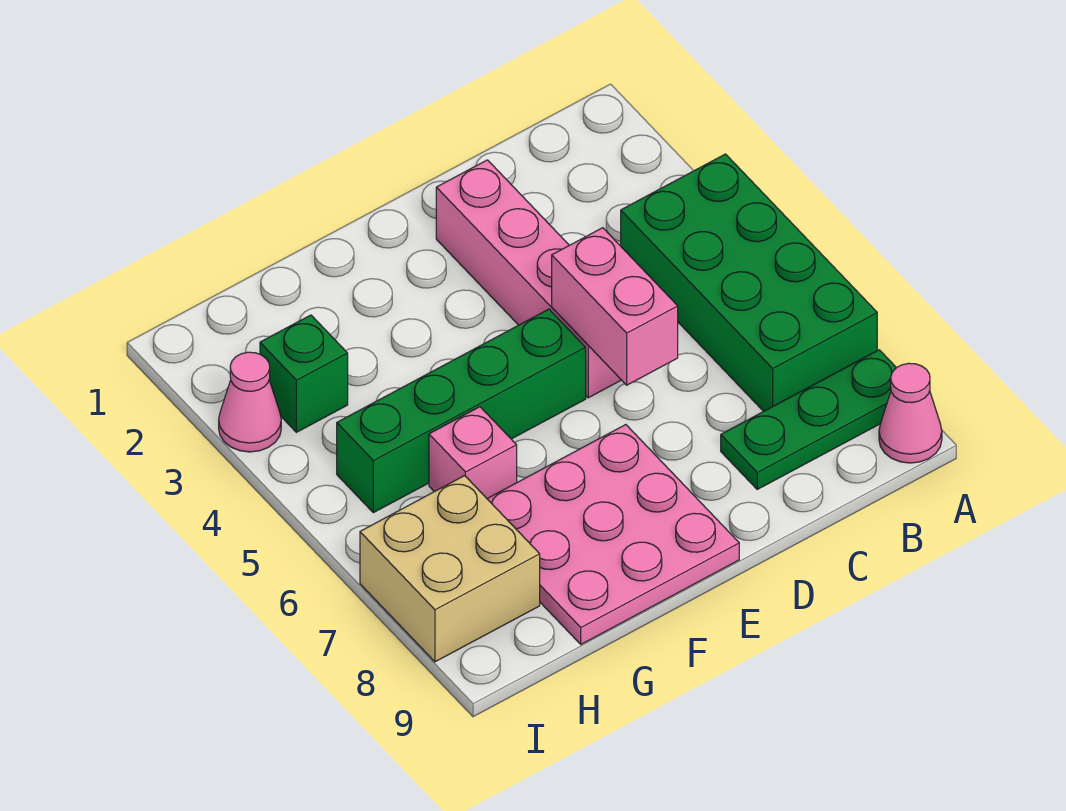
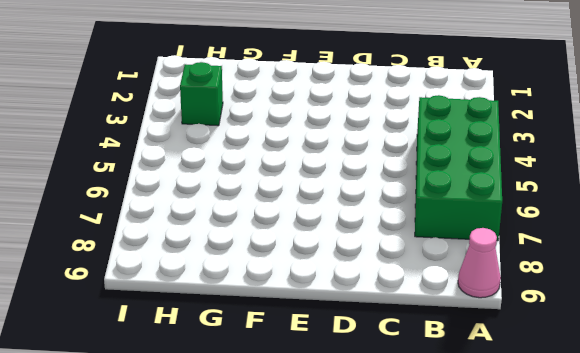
none -> green plate A8:C8 level 1
none -> pink brick D2:D5 level 1

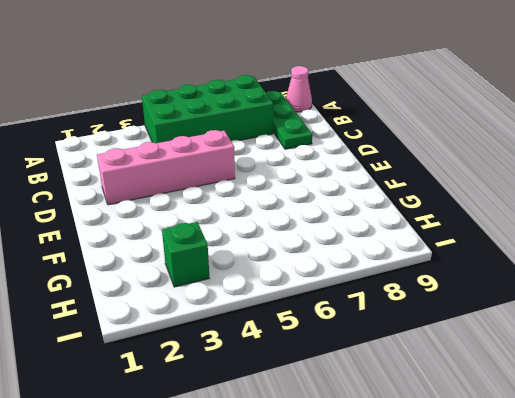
none -> green brick E5:H5 level 1
none -> pink plate E7:G9 level 1

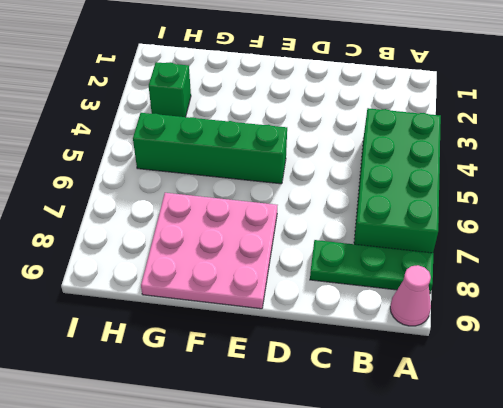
none -> pink brick D2:D5 level 1
none -> pink brick G6 level 1

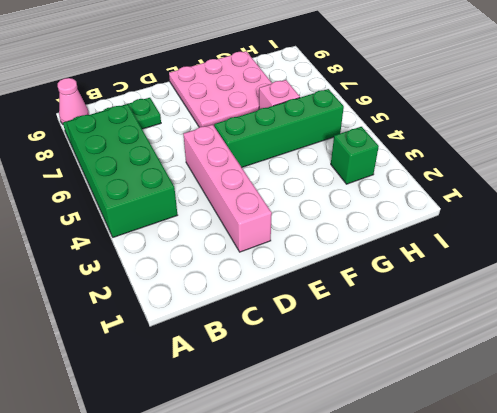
none -> tan brick H7:I8 level 1
none -> pink cone I3 level 1

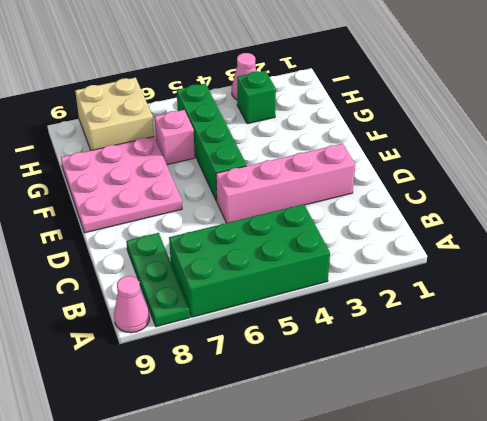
none -> pink brick D5:D6 level 2

